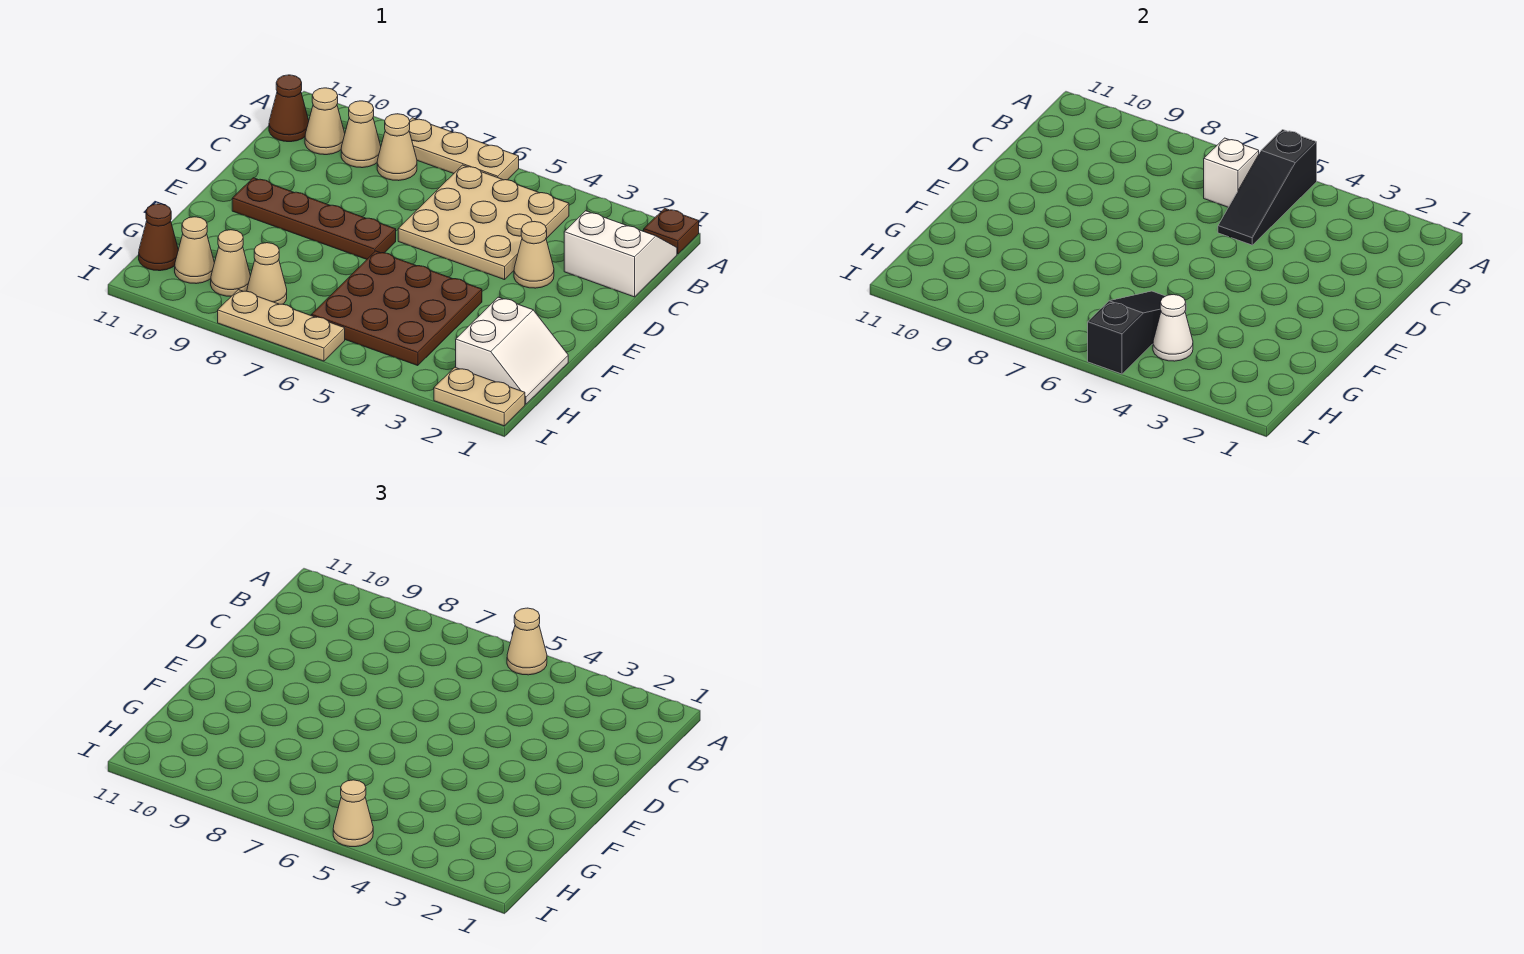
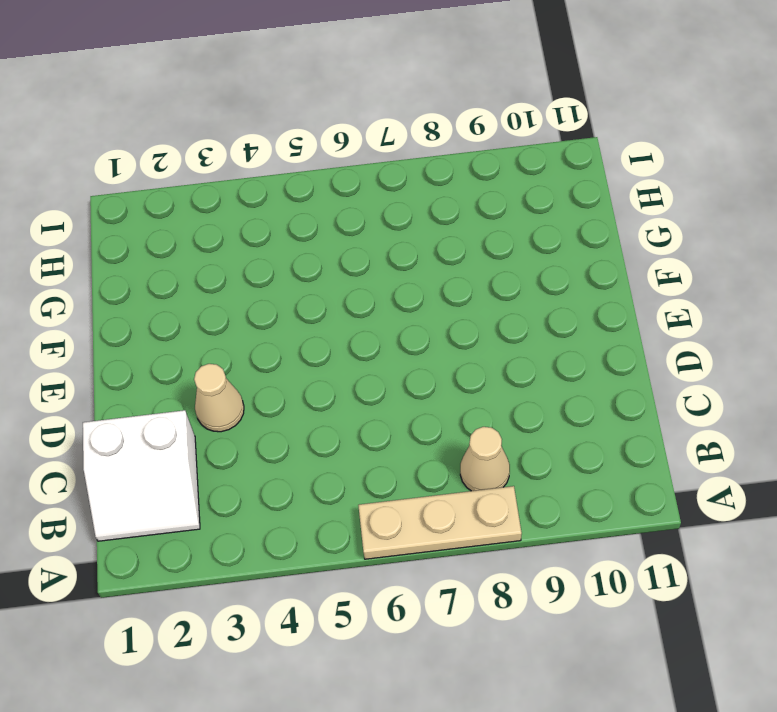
none -> brown plate A1 level 1
none -> tan plate B4:D6 level 1
none -> tan cone B9 level 1

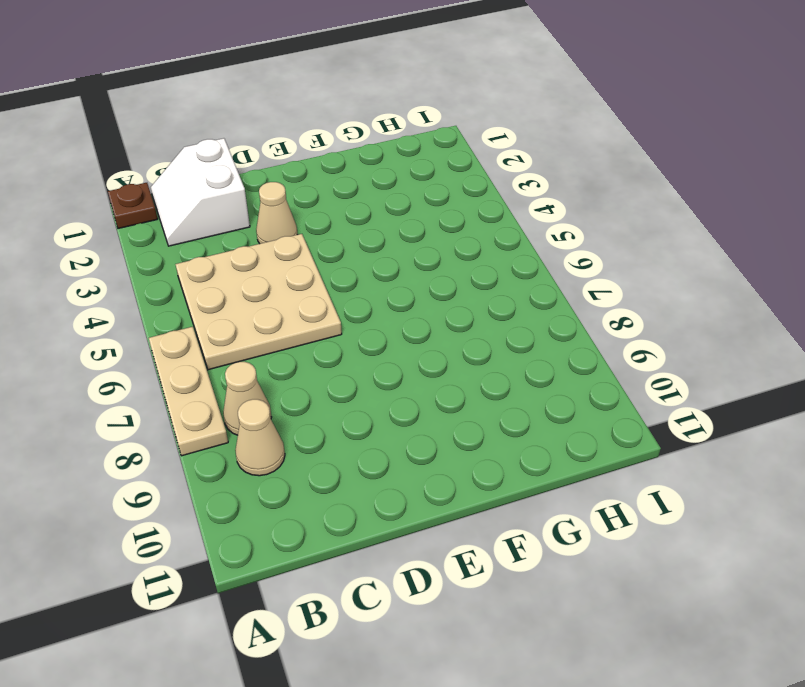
none -> tan cone B10 level 1
none -> brown cone B11 level 1
none -> brown plate E7:E10 level 1

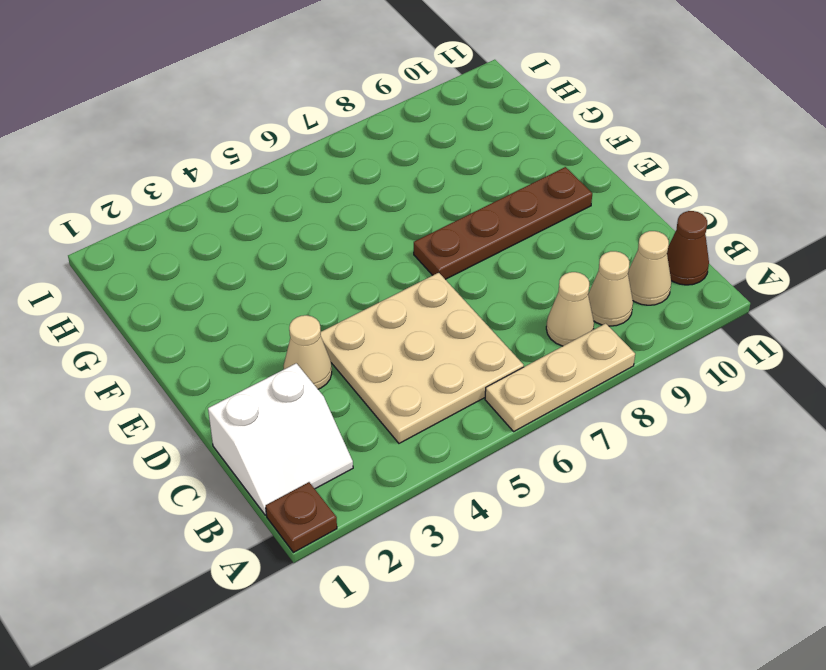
none -> brown plate F4:H6 level 1
none -> white slope G1:H2 level 1 top 2
none -> tan cone H8 level 1

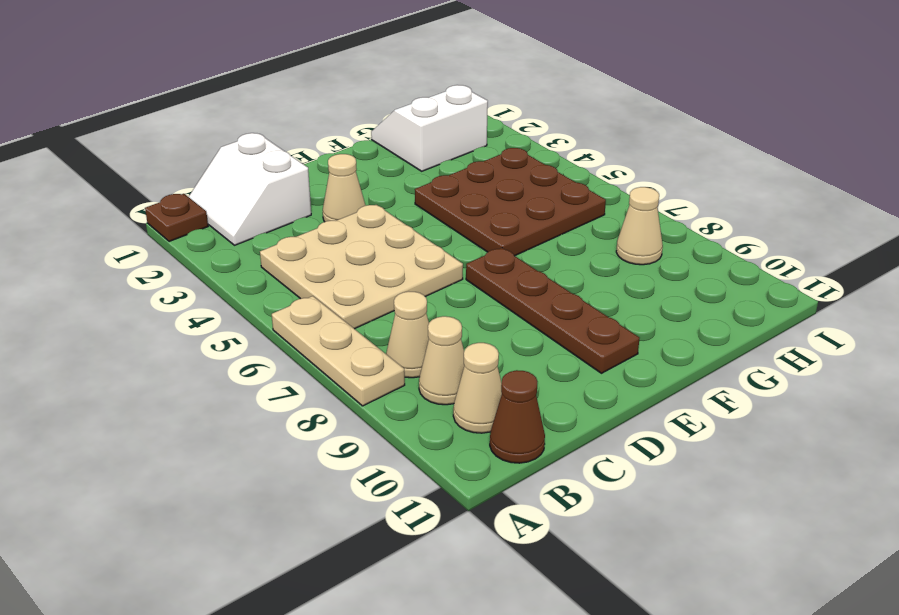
none -> tan cone H9 level 1
none -> tan cone H10 level 1
none -> brown cone H11 level 1

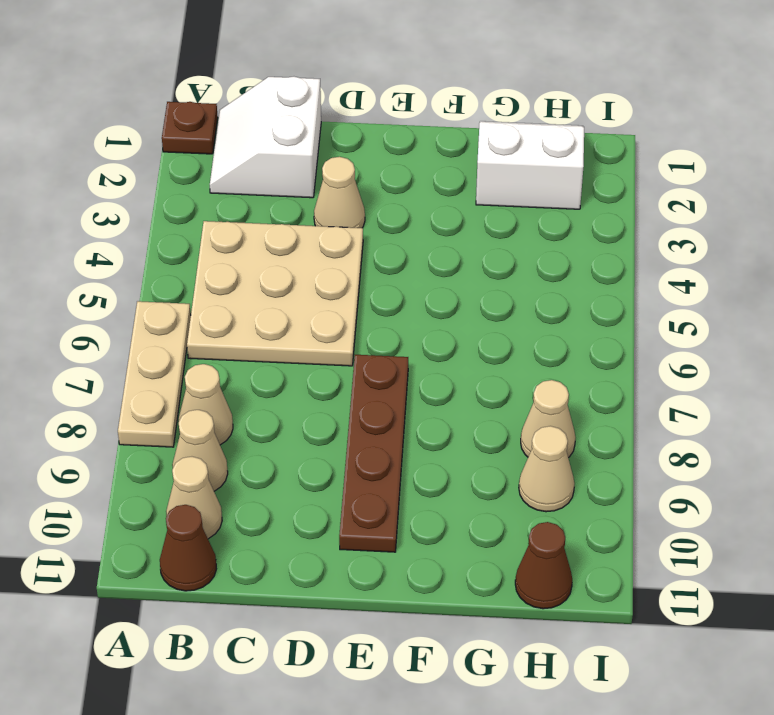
none -> brown plate F4:H6 level 1
none -> tan cone H10 level 1
none -> tan plate I1:I2 level 1

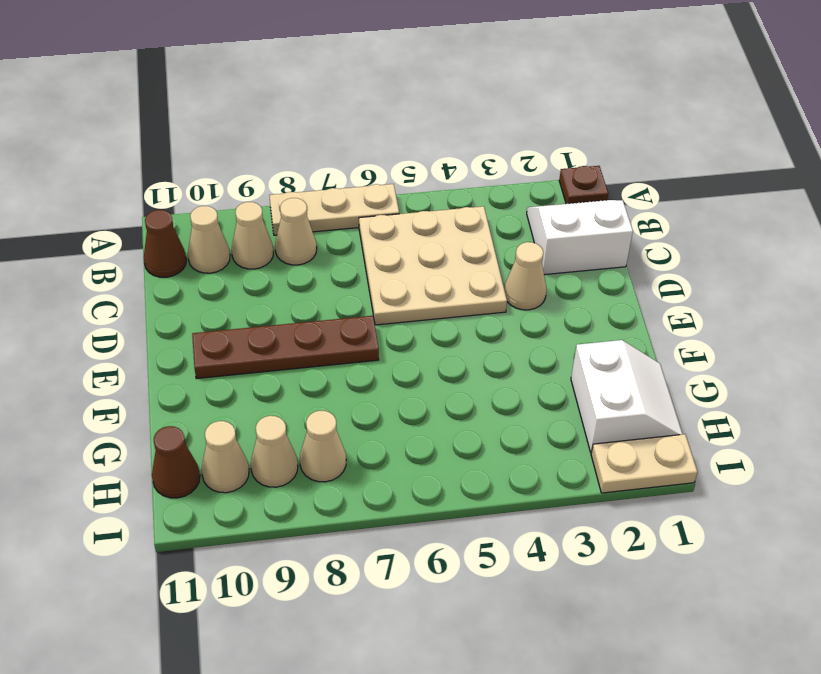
none -> brown plate F4:H6 level 1
none -> tan plate I6:I8 level 1
none -> black slope A5:C5 level 2 top A

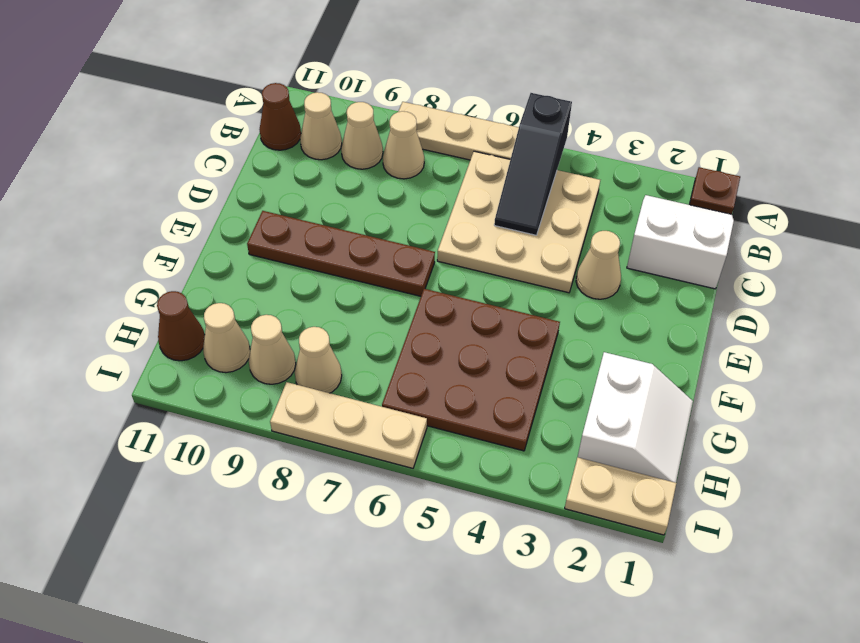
none -> white brick B6 level 2
none -> black slope G5:I5 level 2 top I
none -> white cone H4 level 2

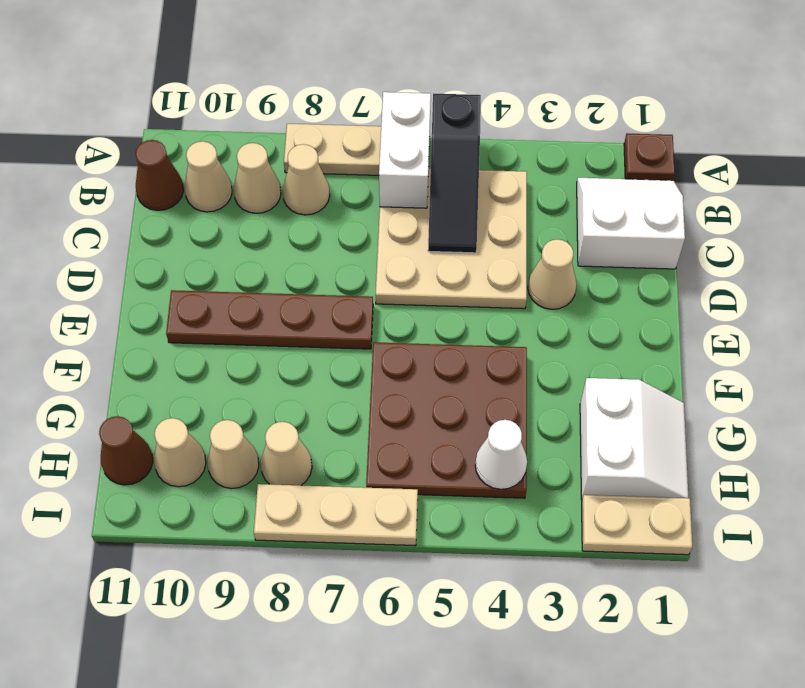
white brick A6:B6 level 2 -> white brick B6 level 2
none -> black slope G5:I5 level 2 top I
none -> tan cone A5 level 3
none -> tan cone I5 level 3

